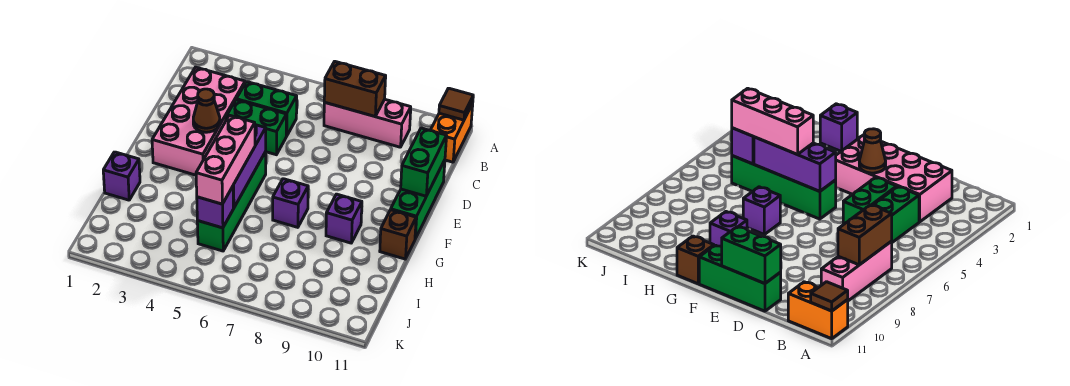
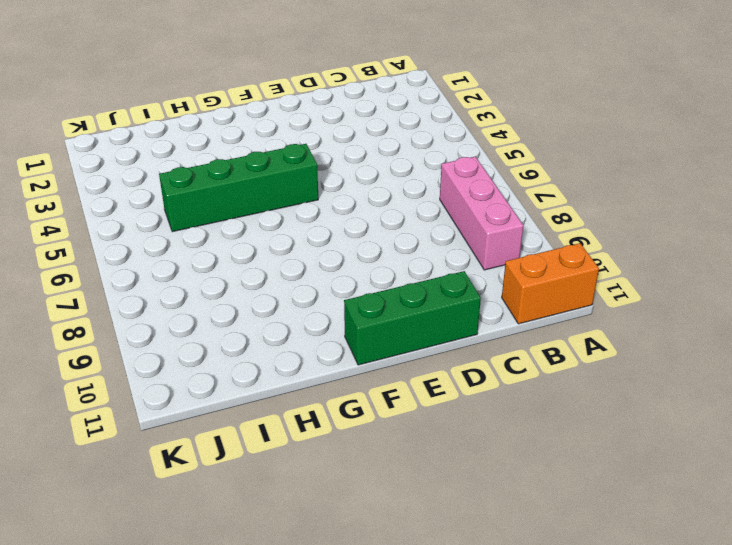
none -> pink brick C2:F3 level 1
none -> green brick C4:C5 level 1
none -> green brick D4:D5 level 1

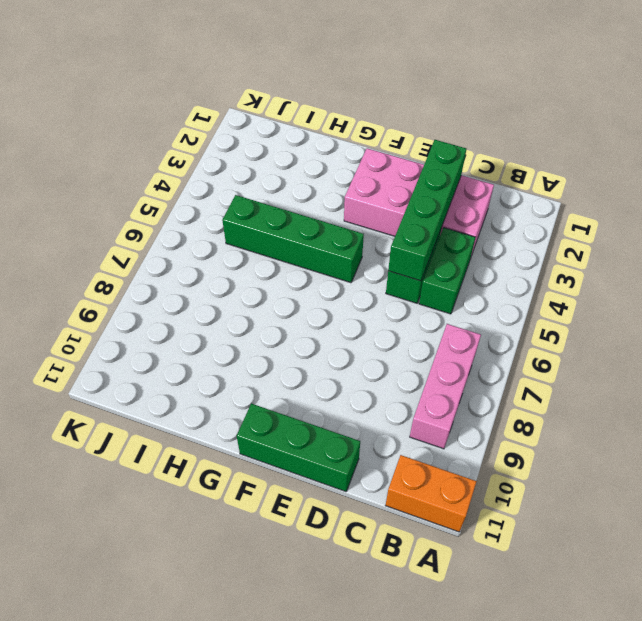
green brick D2:D5 level 2 -> none
none -> purple brick G7 level 1
none -> purple brick G9 level 1
none -> brown brick G11 level 1

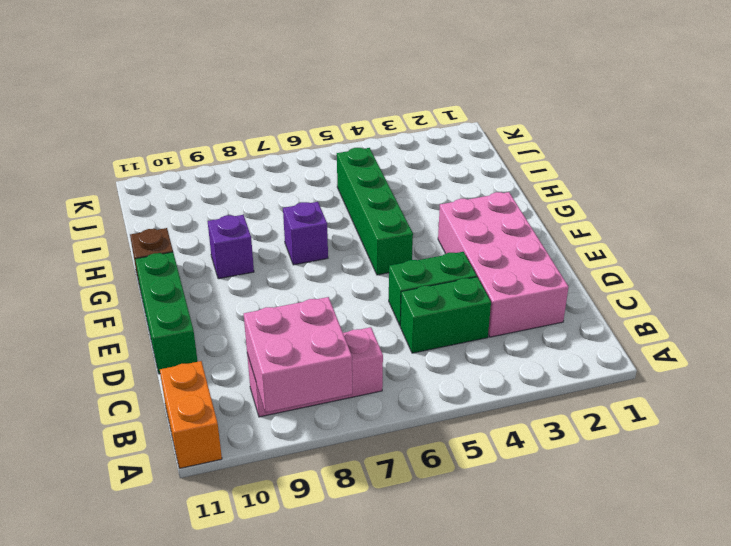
pink brick A8:B9 level 2 -> brown brick B7:B8 level 2
none -> purple brick H1 level 1
none -> brown tile A11 level 2
none -> green brick D11:E11 level 2

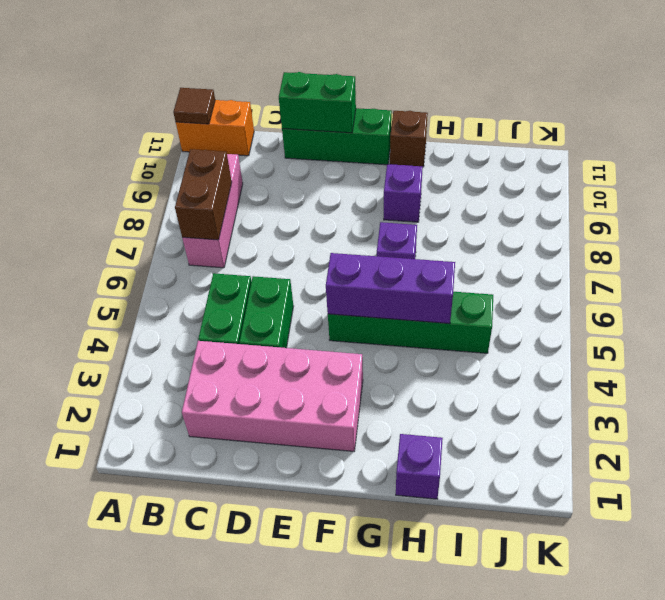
none -> brown cone E3 level 2
none -> purple brick I5 level 2
none -> pink brick G5:I5 level 3

